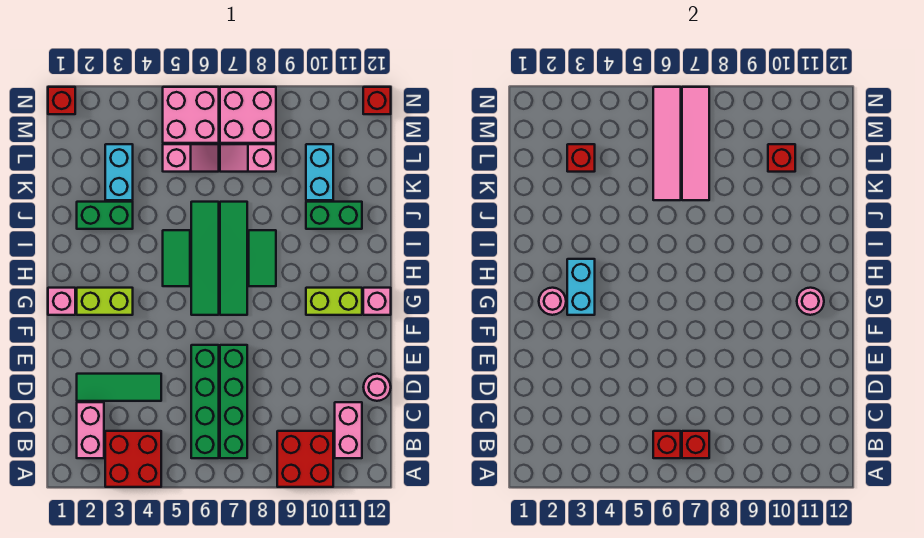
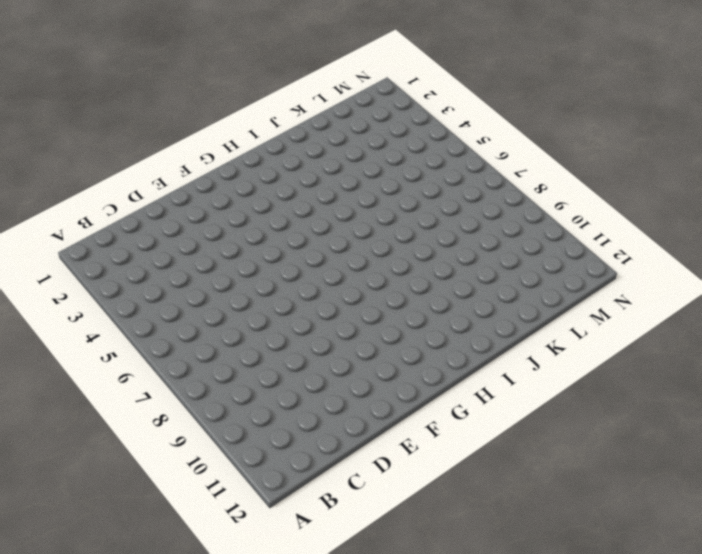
none -> red brick A3:B4 level 1
none -> red brick A9:B10 level 1
none -> pink brick B2:C2 level 1
none -> green brick B6:E6 level 1

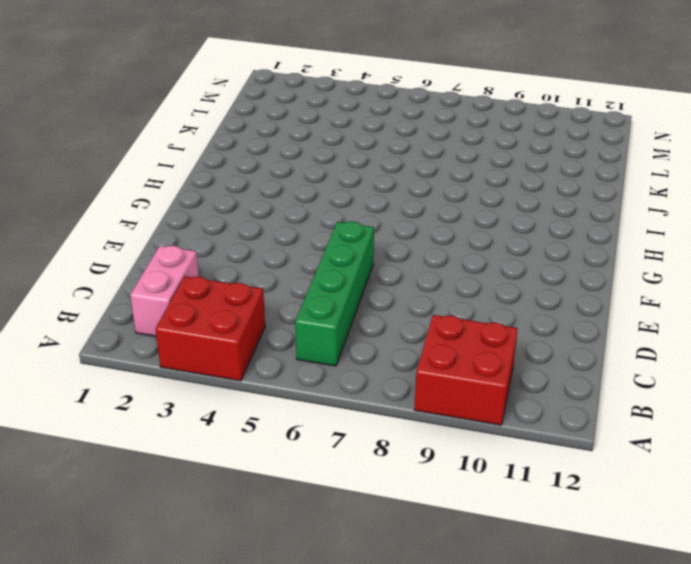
none -> green brick B7:E7 level 1
none -> pink brick B11:C11 level 1
none -> green tile D2:D4 level 1
none -> pink round brick D12 level 1

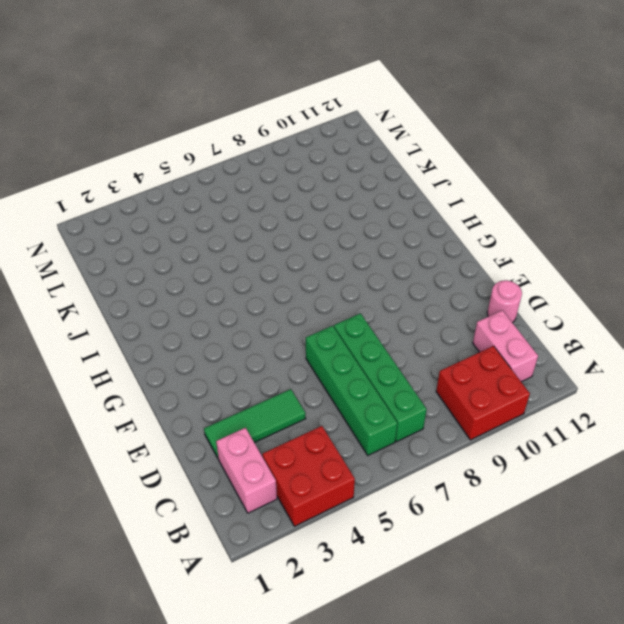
none -> pink brick G1 level 1
none -> lime brick G2:G3 level 1
none -> green tile G6:J6 level 1
none -> green tile G7:J7 level 1

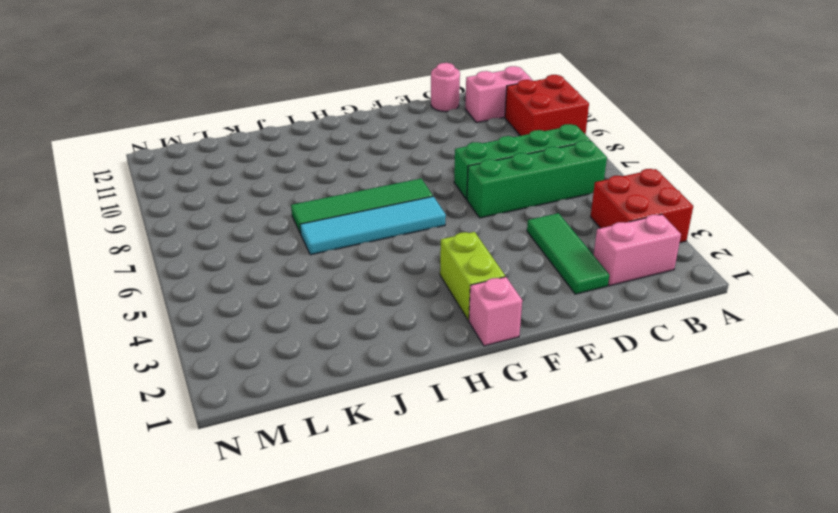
cyan tile G6:J6 level 1 -> green tile G6:J6 level 1
none -> lime brick G10:G11 level 1
none -> pink brick G12 level 1
none -> green tile H5:I5 level 1
none -> green tile H8:I8 level 1

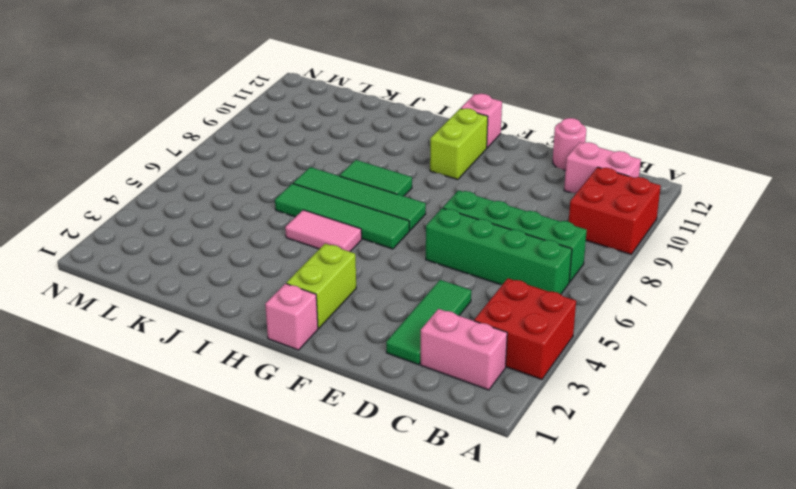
pink tile H5:I5 level 1 -> green tile H5:I5 level 1
none -> green brick J2:J3 level 1
none -> green brick J10:J11 level 1
none -> cyan brick K3:L3 level 1
none -> cyan brick K10:L10 level 1

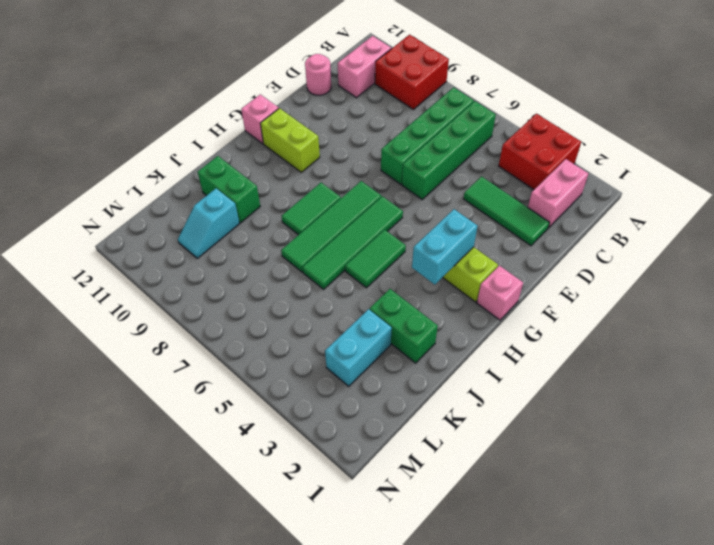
cyan slope K10:L10 level 1 top K -> cyan brick K10:L10 level 1
none -> pink slope L5:L6 level 1 top 5
none -> pink slope L7:L8 level 1 top 8
none -> pink brick M5:N6 level 1
none -> pink brick M7:N8 level 1

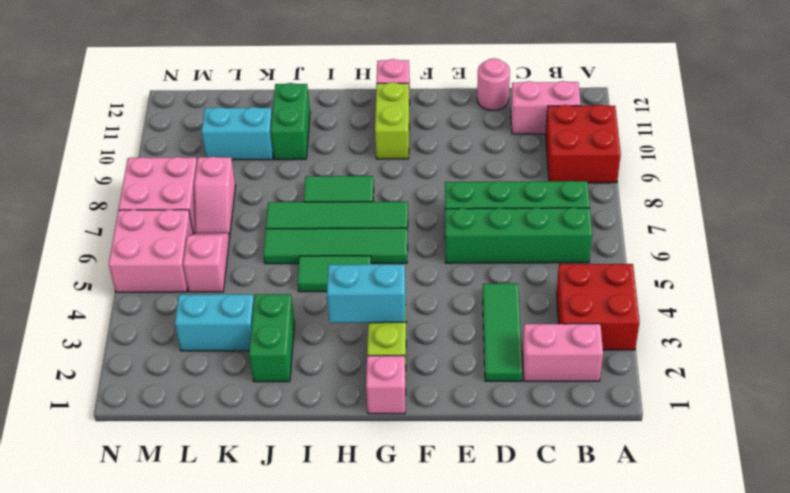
none -> red brick N1 level 1
none -> red brick N12 level 1
none -> red brick B6 level 2
none -> red brick B7 level 2

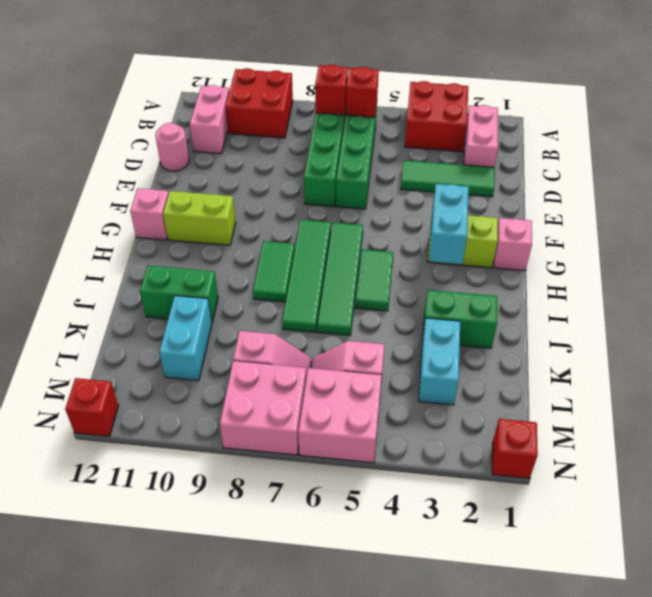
none -> pink round brick G2 level 2
none -> pink round brick G11 level 2
none -> pink tile K6:N6 level 2
none -> pink tile K7:N7 level 2

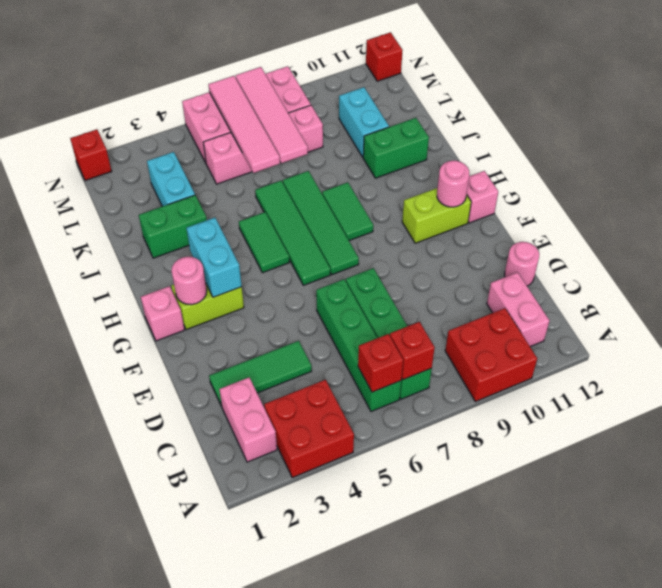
none -> red brick L3 level 2
none -> red brick L10 level 2

